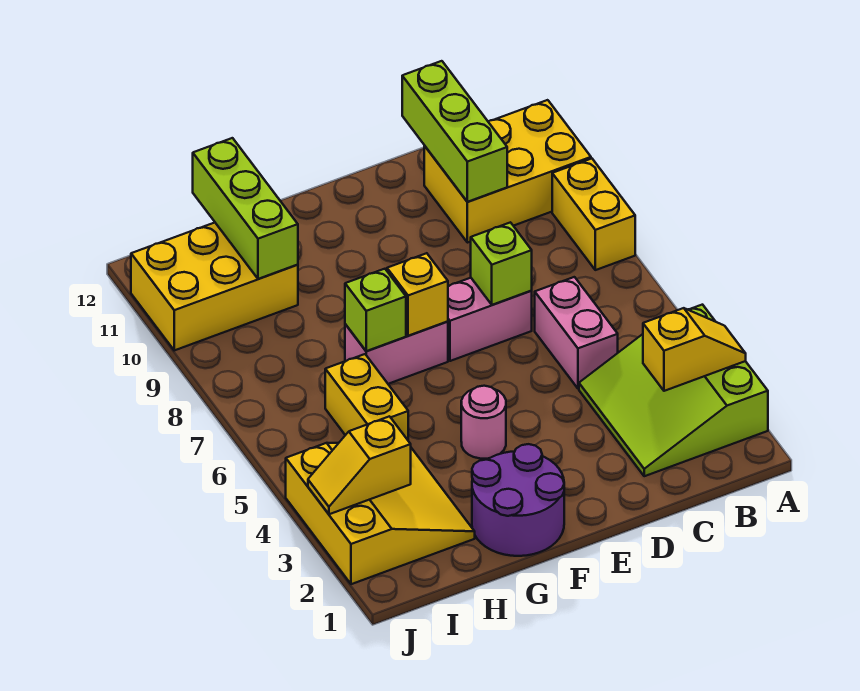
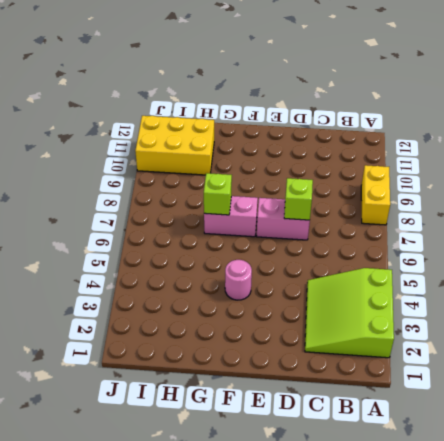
none -> yellow brick A10:C11 level 1
none -> pink brick C5:C6 level 1
none -> purple round brick F1:G2 level 1

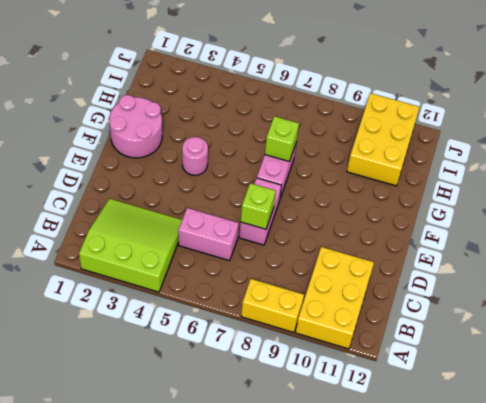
pink round brick F1:G2 level 1 -> purple round brick F1:G2 level 1
none -> yellow slope H2:J4 level 1 top J
none -> yellow brick H5:H6 level 1
none -> yellow slope A3:B3 level 2 top B

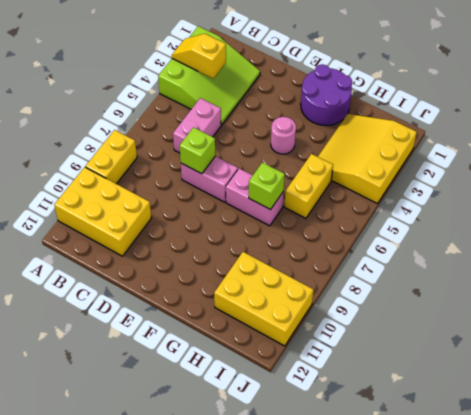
none -> lime brick C10:C12 level 2
none -> yellow brick F7 level 2
none -> lime brick H10:H12 level 2

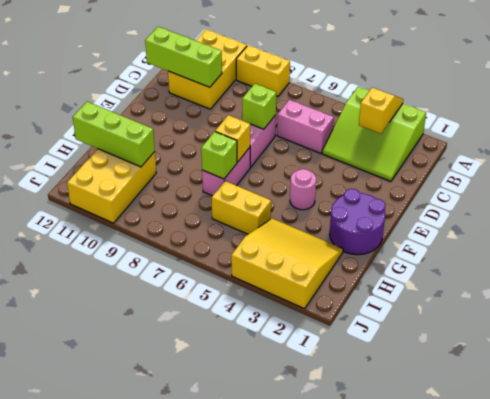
none -> yellow slope I3:J3 level 2 top I

